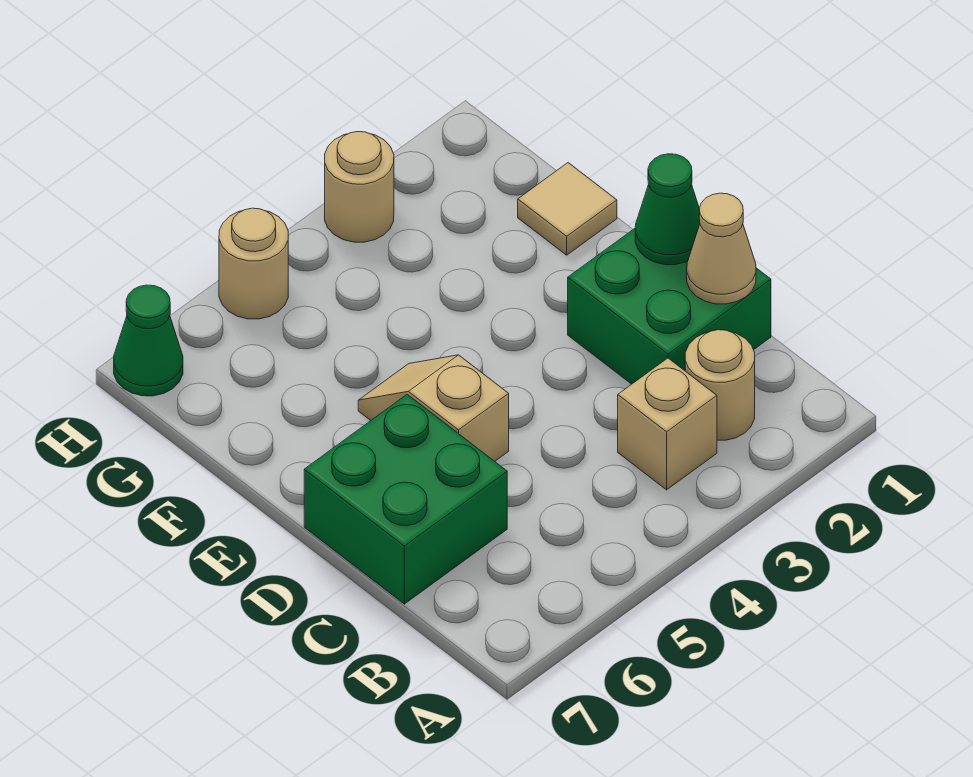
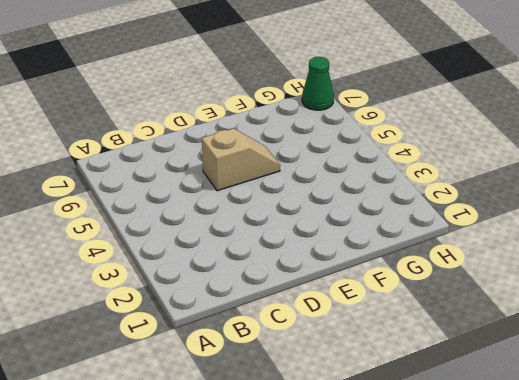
none -> tan round brick B2 level 1
none -> tan brick B3 level 1

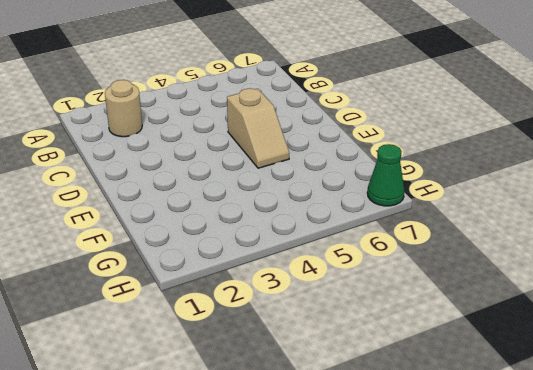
none -> tan brick B3 level 1
none -> green brick C1:D2 level 1

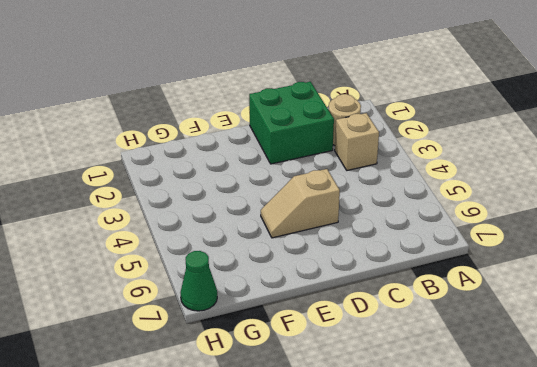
none -> green brick C6:D7 level 1
none -> tan tile F1 level 1

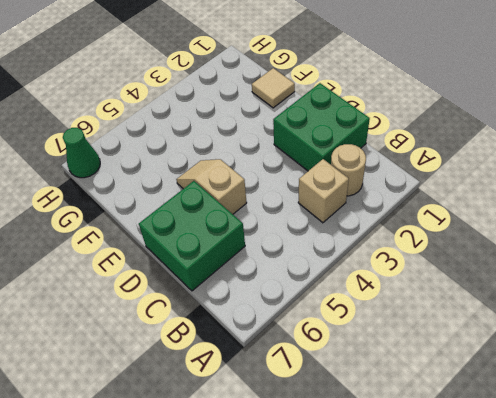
none -> tan round brick H3 level 1
none -> tan round brick H5 level 1

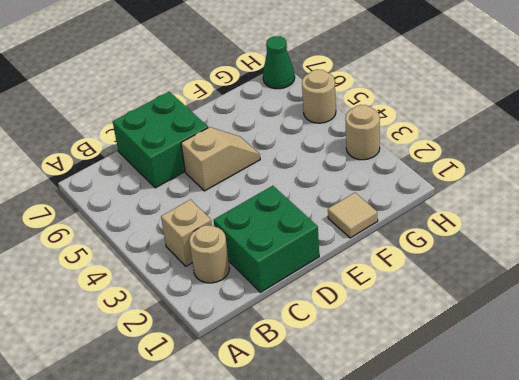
none -> tan cone C1 level 2
none -> green cone D1 level 2

